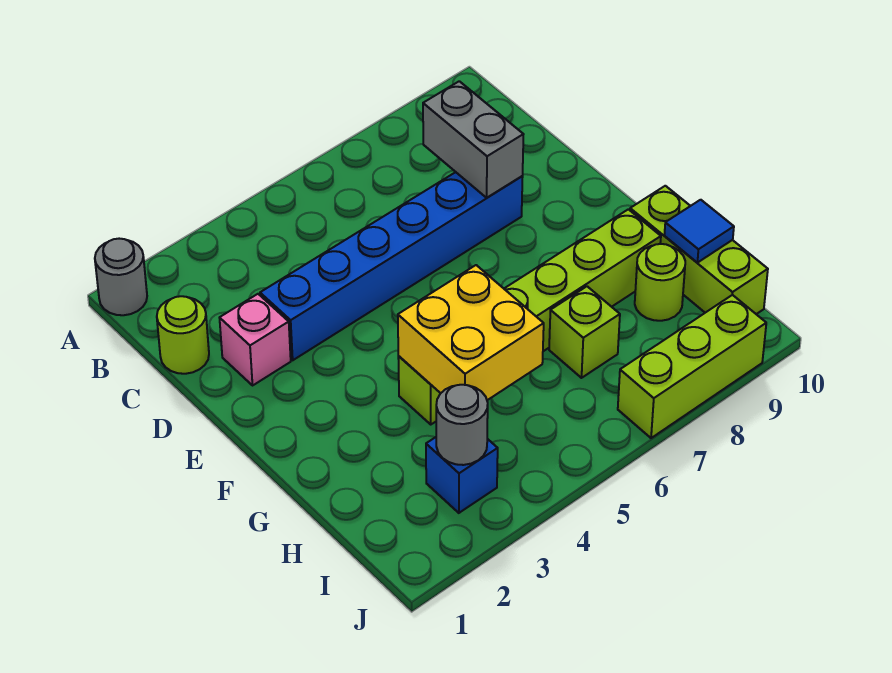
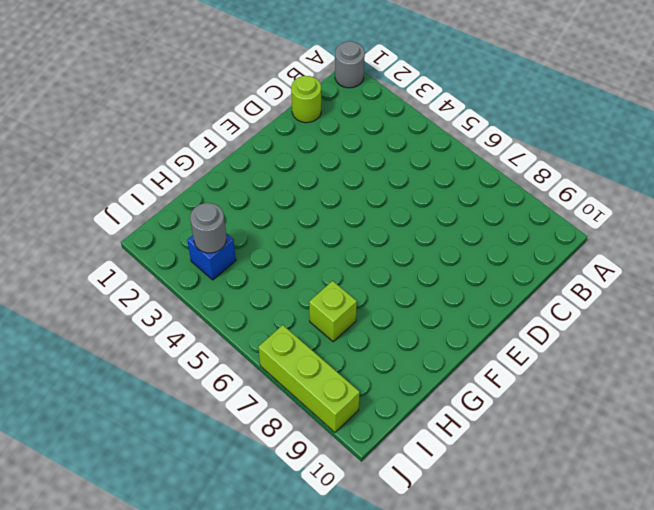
none -> pink brick D2 level 1
none -> blue brick D3:D8 level 1
none -> lime brick G4:G9 level 1

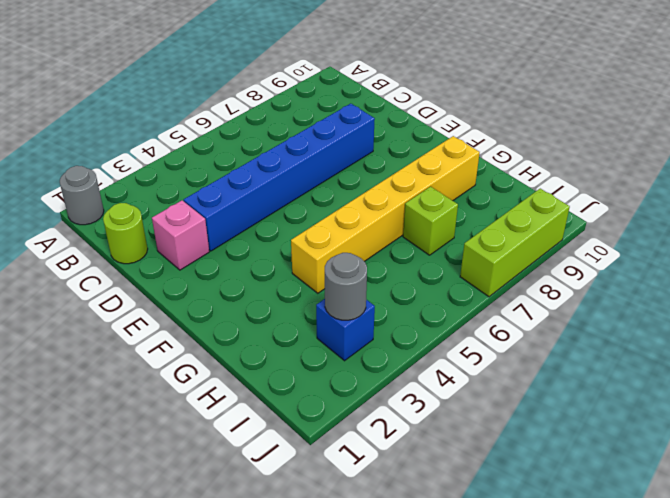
yellow brick G4:G9 level 1 -> lime brick G4:G9 level 1
none -> lime brick G10:I10 level 1
none -> lime round brick H9 level 1
none -> grey brick C8:D8 level 2

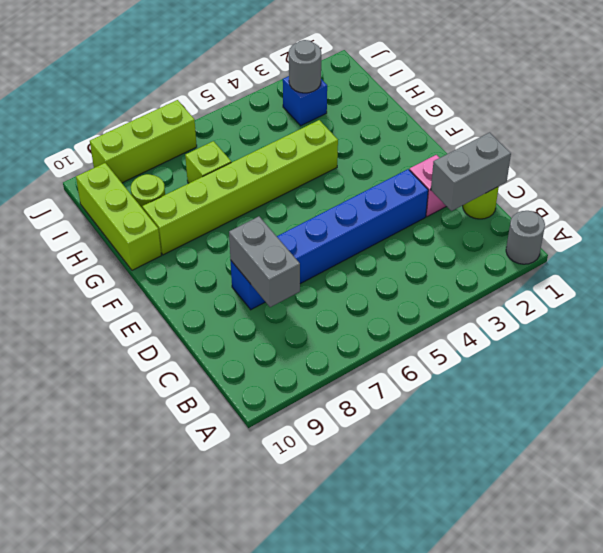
grey brick C1:C2 level 2 -> none
none -> yellow brick G4:H5 level 2
none -> blue tile H10 level 2

